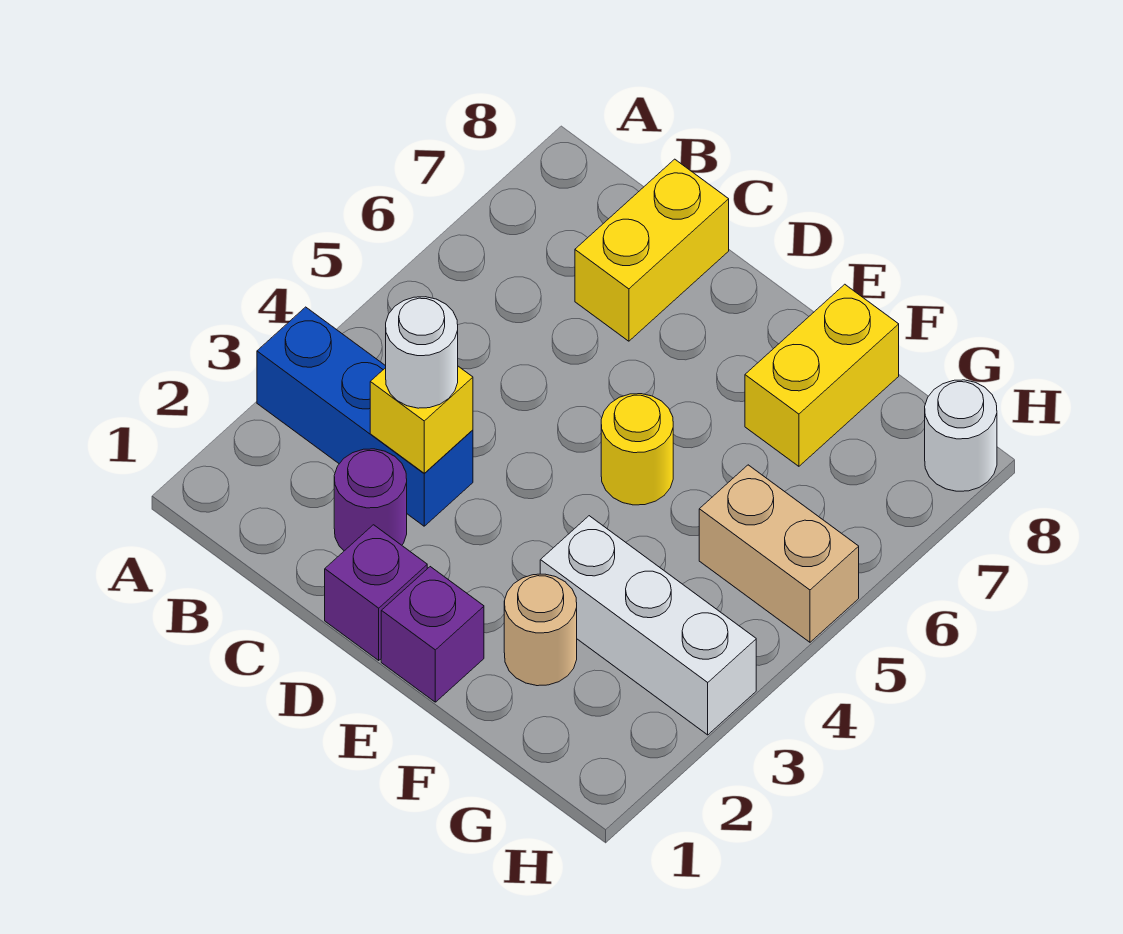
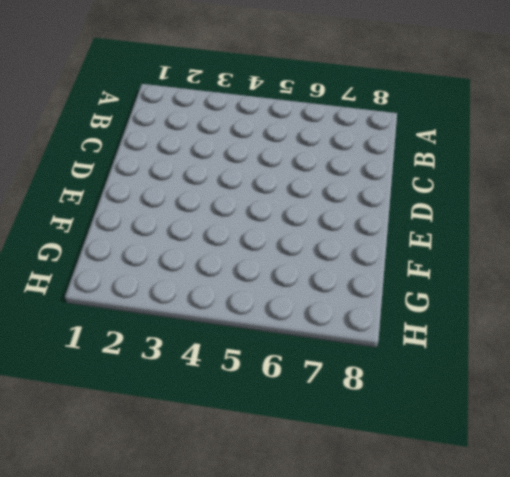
none -> blue brick A3:C3 level 1
none -> purple round brick C2 level 1
none -> yellow brick C7:C8 level 1

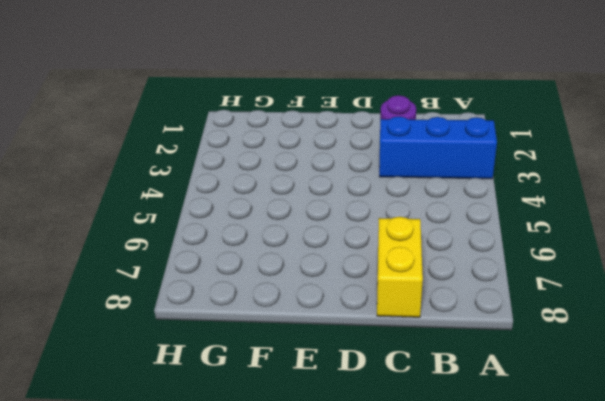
none -> purple brick D1 level 1
none -> purple brick E1 level 1
none -> yellow round brick E5 level 1

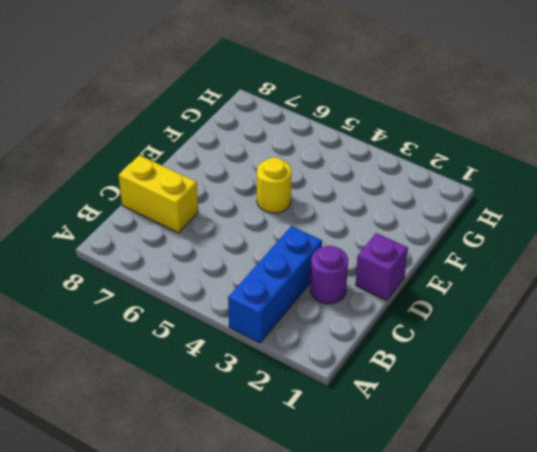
none -> purple brick E1 level 1
none -> tan round brick F2 level 1
none -> white brick F3:H3 level 1

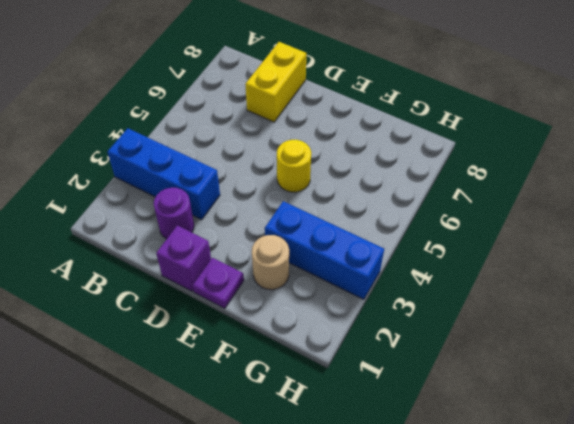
purple plate E1 level 1 -> purple brick E1 level 1
blue brick F3:H3 level 1 -> white brick F3:H3 level 1
none -> yellow brick F7:F8 level 1
none -> tan brick G5:H5 level 1
none -> white round brick H8 level 1

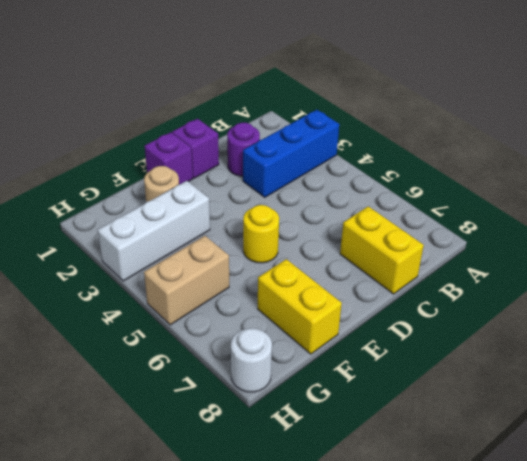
none -> yellow brick C3 level 2
none -> white round brick C3 level 3

